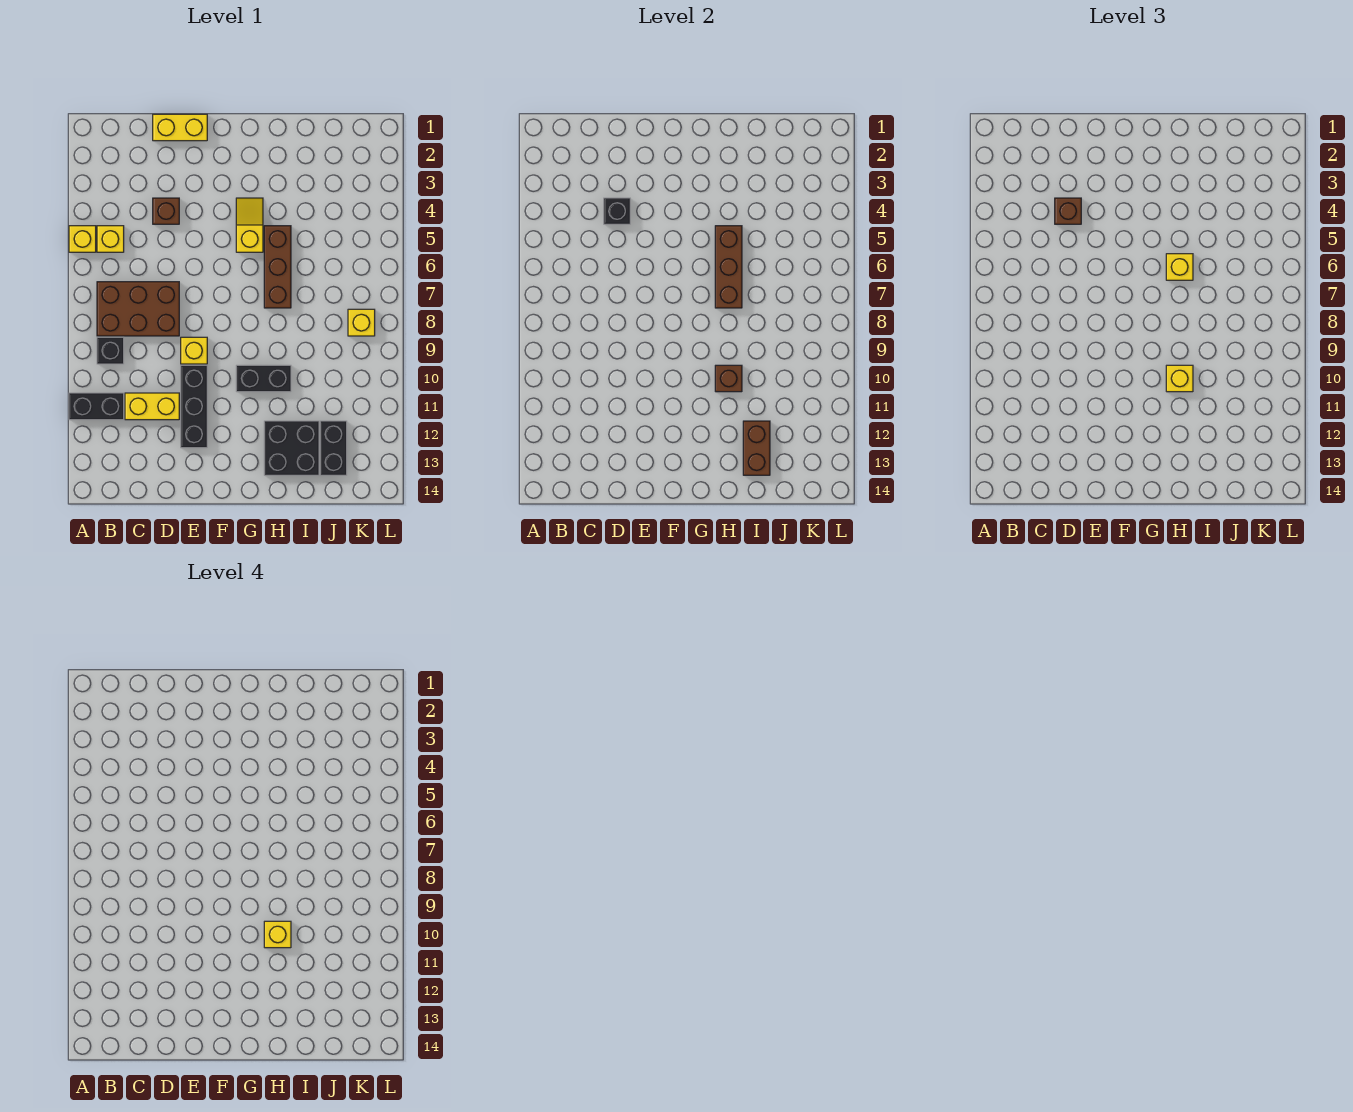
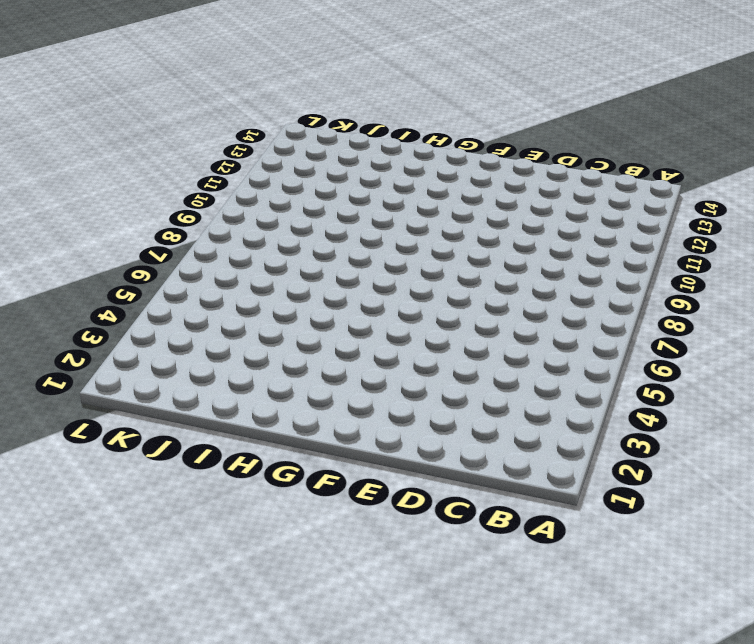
none -> yellow brick A5 level 1
none -> black brick A11:B11 level 1
none -> yellow brick B5 level 1

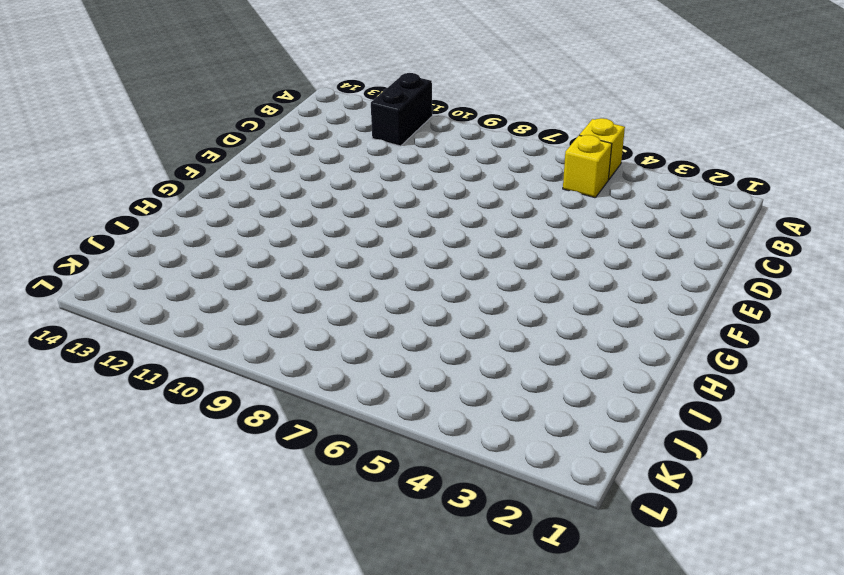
none -> brown brick B7:D8 level 1
none -> black brick B9 level 1
none -> yellow brick C11:D11 level 1

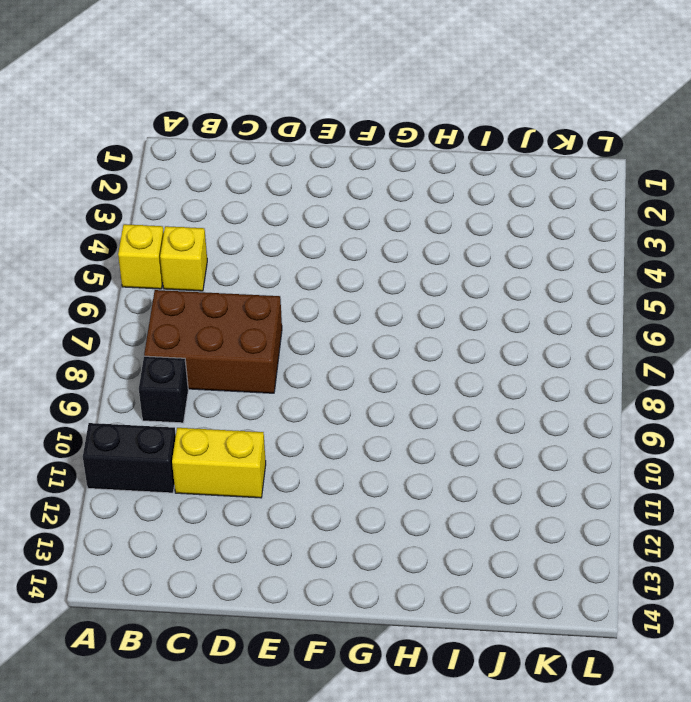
none -> yellow brick D1:E1 level 1
none -> brown brick D4 level 1
none -> yellow brick E9 level 1

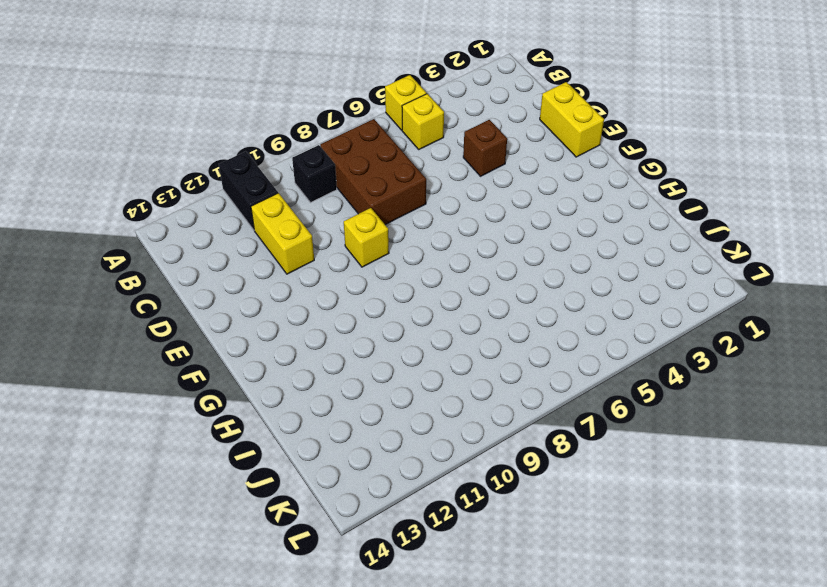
none -> black brick E10:E12 level 1
none -> yellow slope G4:G5 level 1 top 5
none -> black brick G10:H10 level 1

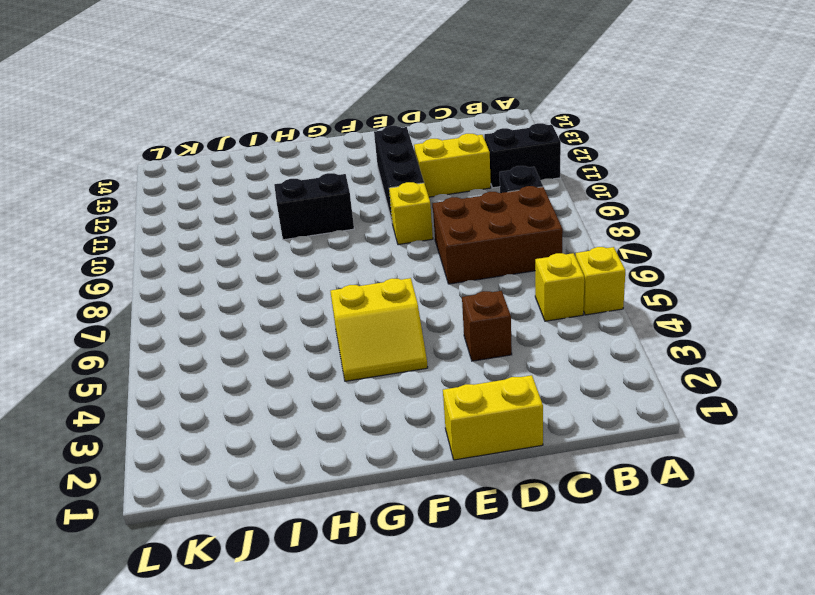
yellow slope F4:G5 level 1 top 5 -> yellow slope G4:G5 level 1 top 5
none -> brown brick H5:H7 level 1
none -> black brick H12:I13 level 1
none -> black brick J12:J13 level 1

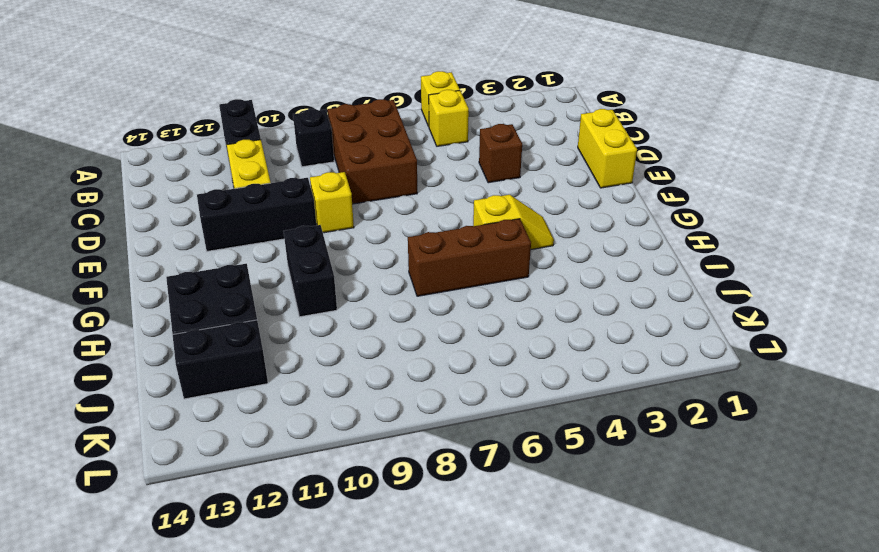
none -> yellow brick K8 level 1
none -> black brick D4 level 2
none -> brown brick H5:H7 level 2

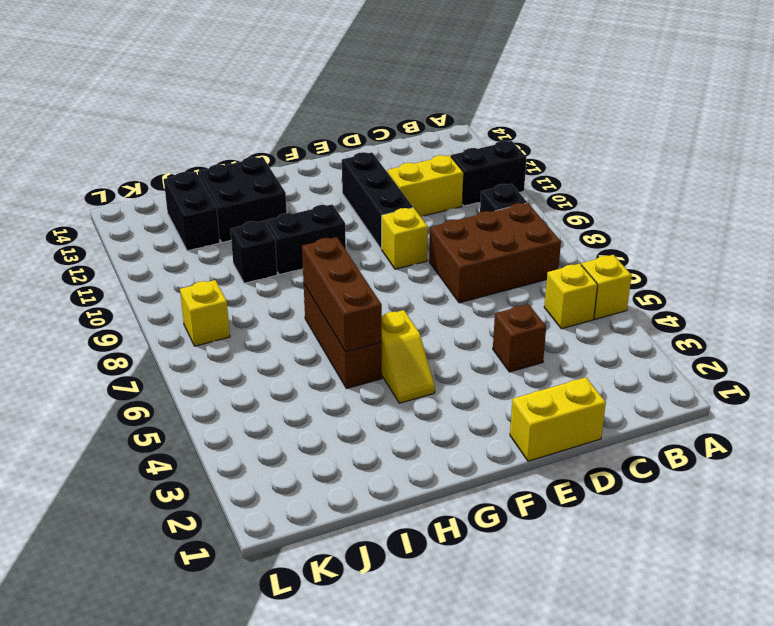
black brick I10 level 1 -> black brick D4 level 2
none -> brown brick H10 level 2
none -> brown brick I12:I13 level 2
none -> brown brick D4 level 3

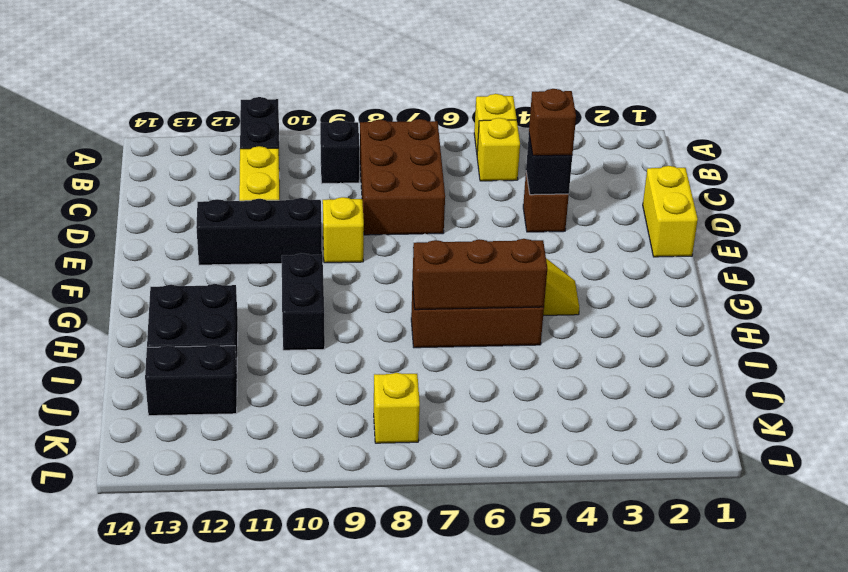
none -> brown brick H10 level 2
none -> brown brick I12:I13 level 2
none -> yellow brick H6 level 3

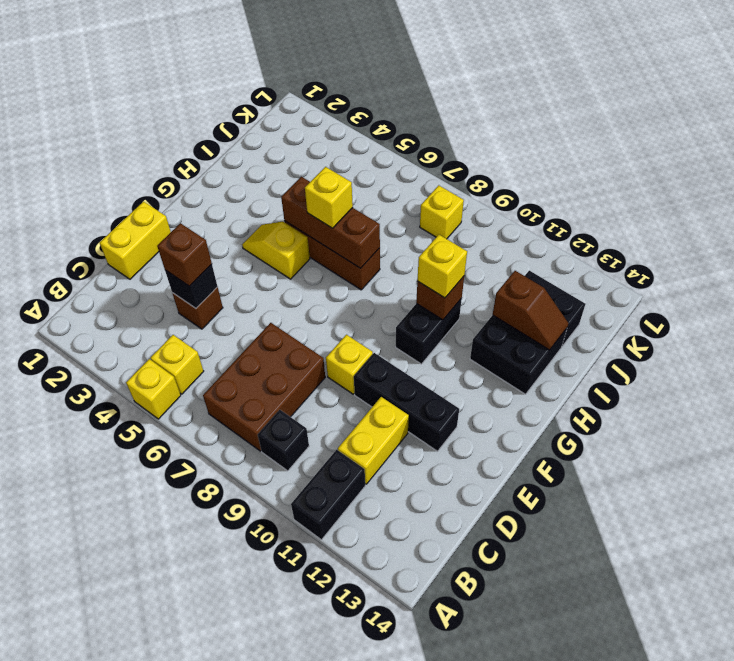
brown slope I12:I13 level 2 top 12 -> brown brick I12:I13 level 2
none -> yellow brick H10 level 4

